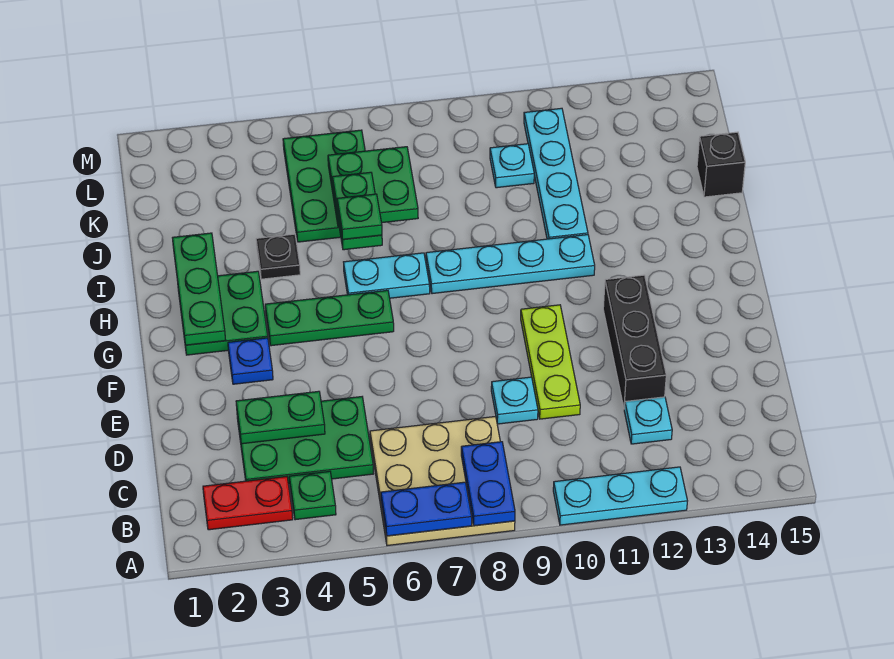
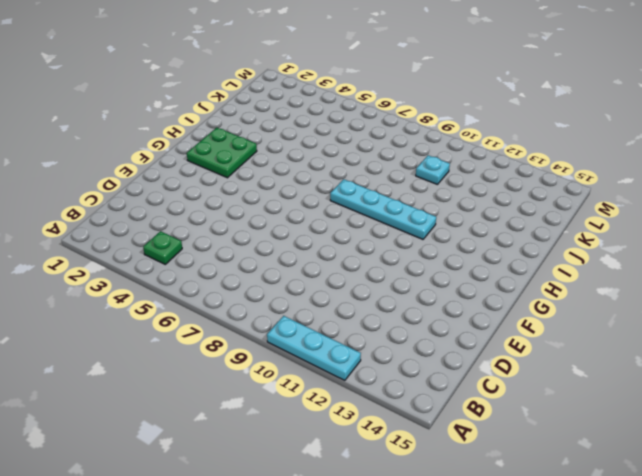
none -> tan plate A6:C8 level 1
none -> red plate B2:B3 level 1
none -> green plate C3:D5 level 1

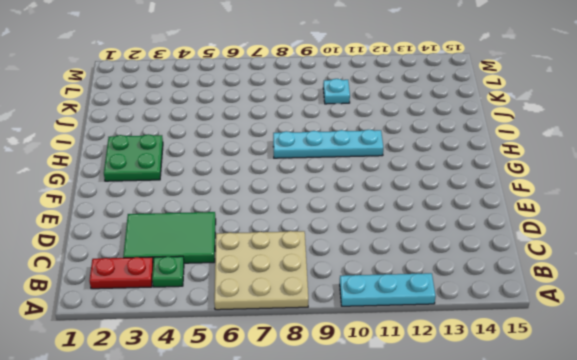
green tile C3:D5 level 1 -> green plate C3:D5 level 1
none -> cyan plate C12 level 1
none -> cyan plate D9 level 1
none -> lime plate D10:F10 level 1

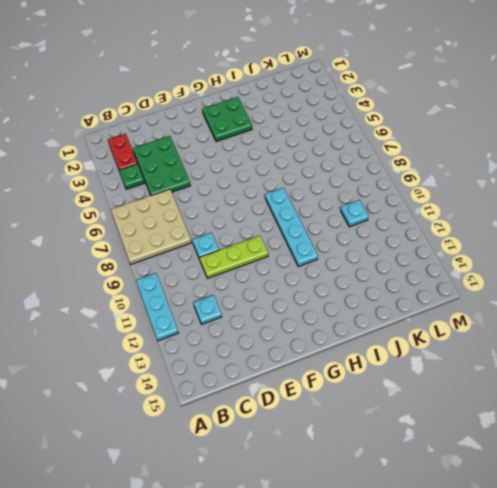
none -> black brick D12:F12 level 1
none -> blue plate F3 level 1
none -> green plate G4:G6 level 1

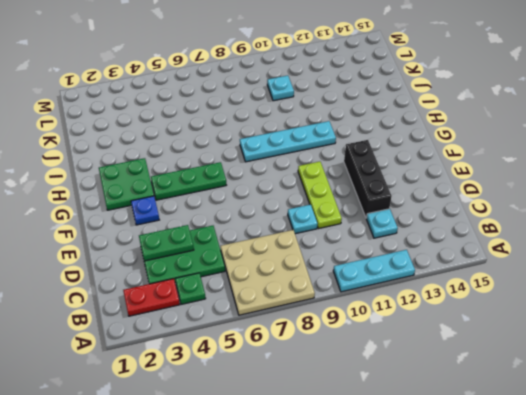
none -> cyan plate H6:H7 level 1
none -> black plate I4 level 1
none -> cyan plate I11:L11 level 1

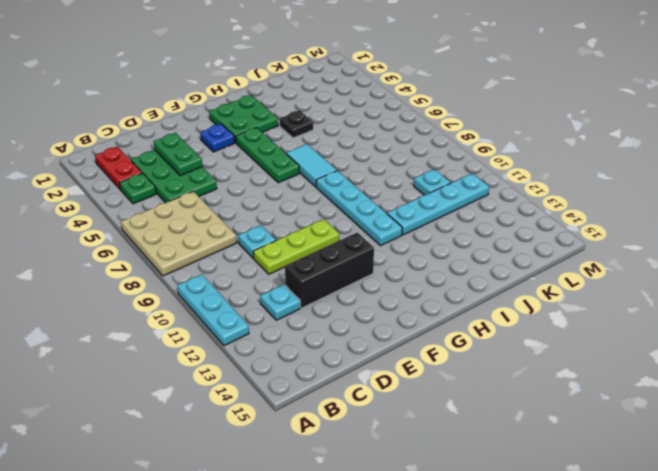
cyan tile H6:H7 level 1 -> cyan plate H6:H7 level 1
none -> green plate J5:L6 level 1
none -> black brick J15 level 1
none -> blue plate A6:A7 level 2

